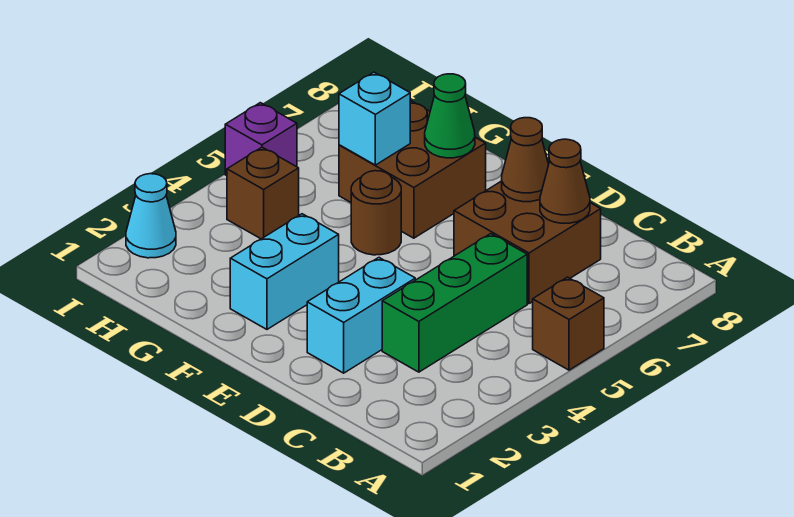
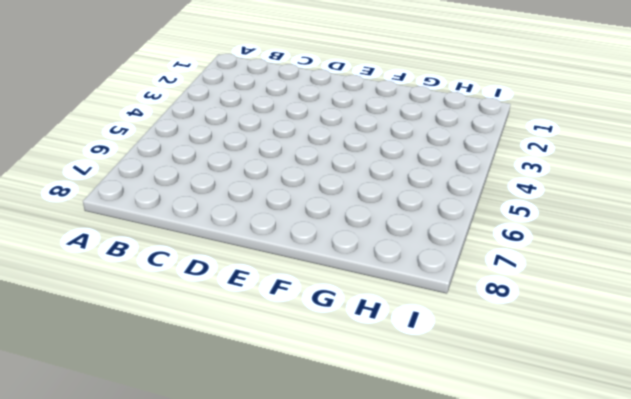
none -> brown brick A5 level 1
none -> green brick C3:C5 level 1
none -> brown brick C6:D7 level 1

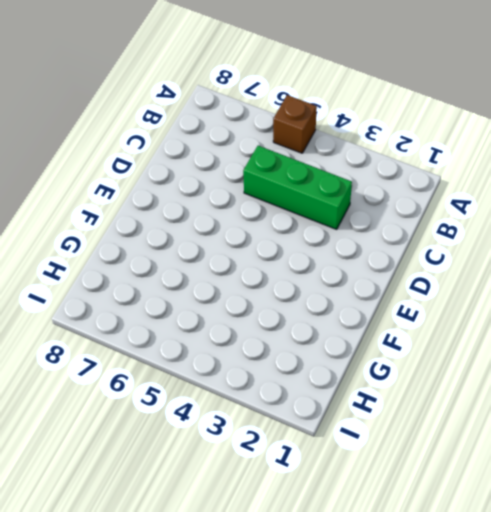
none -> brown brick C6:D7 level 1
none -> cyan brick D2:D3 level 1
none -> cyan brick F2:F3 level 1

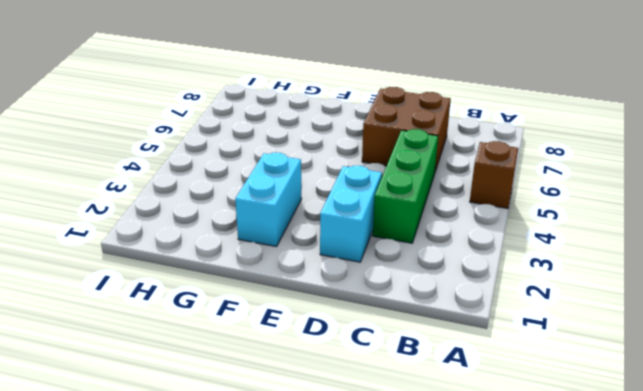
none -> brown round brick F5 level 1
none -> brown brick F6:G7 level 1
none -> brown brick H4 level 1

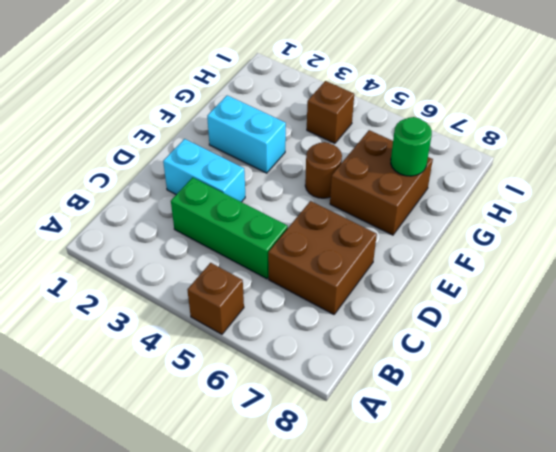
green round brick G7 level 2 -> none
none -> cyan cone I2 level 1
none -> purple brick I5 level 1
none -> brown cone C7 level 2

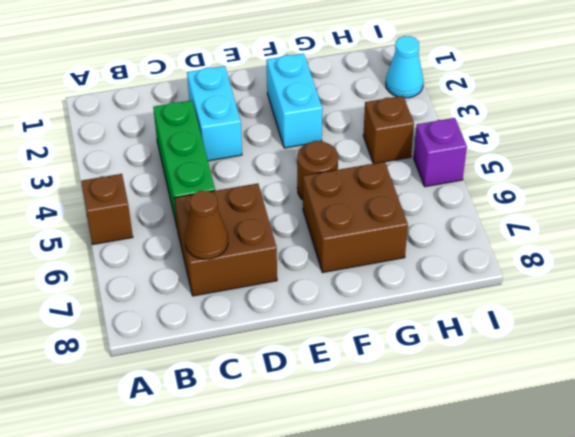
none -> brown cone D7 level 2
none -> green cone F7 level 2
none -> cyan brick G6 level 2

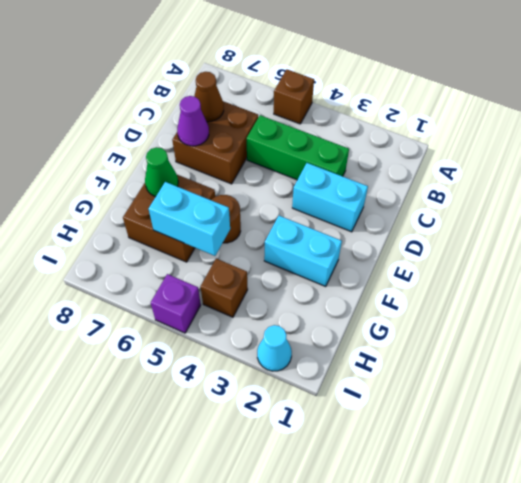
purple cone D7 level 2 -> brown cone D7 level 2
cyan brick G5:G6 level 2 -> cyan brick G6 level 2

